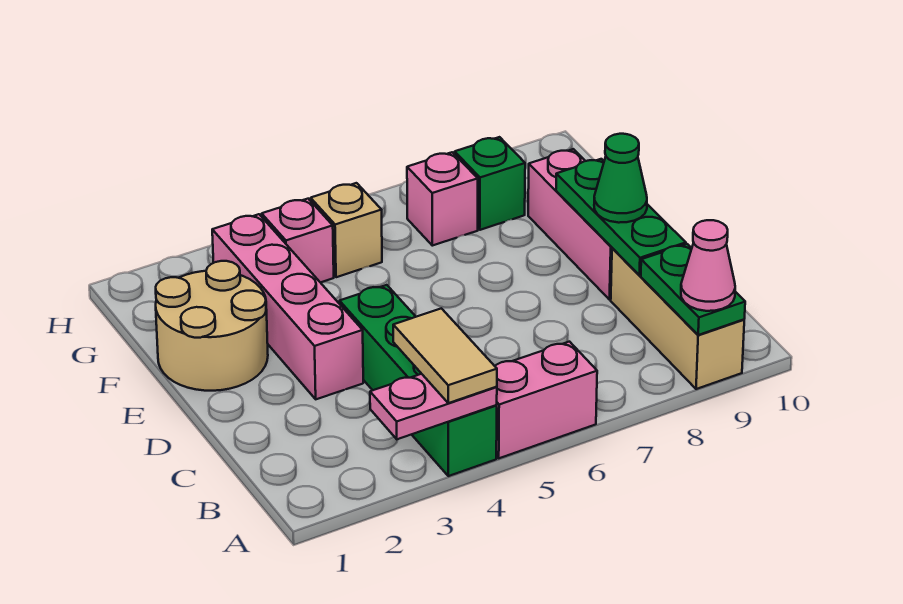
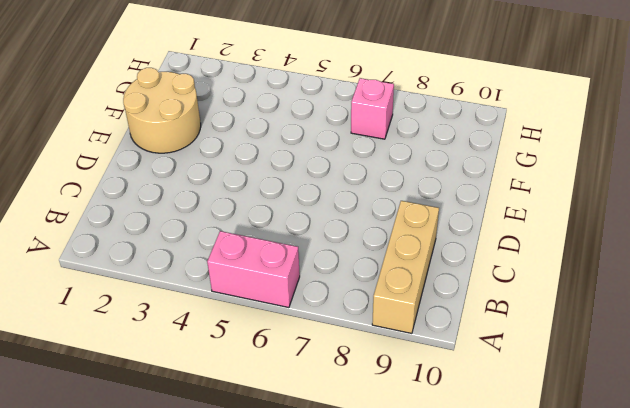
none -> green brick A4:D4 level 1
none -> pink brick D3:G3 level 1
none -> pink brick D9:F9 level 1

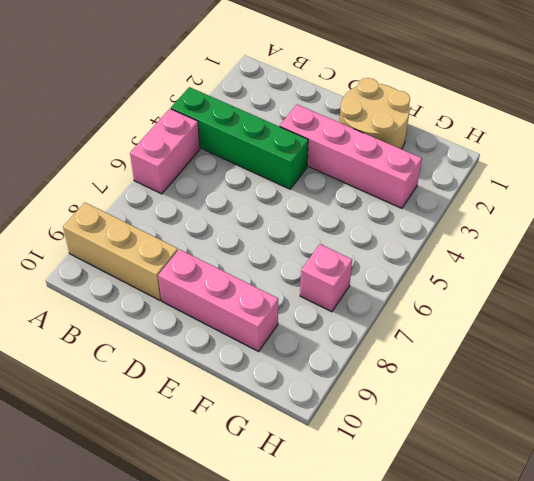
none -> pink brick G4 level 1
none -> tan brick G5 level 1
none -> green brick G8 level 1

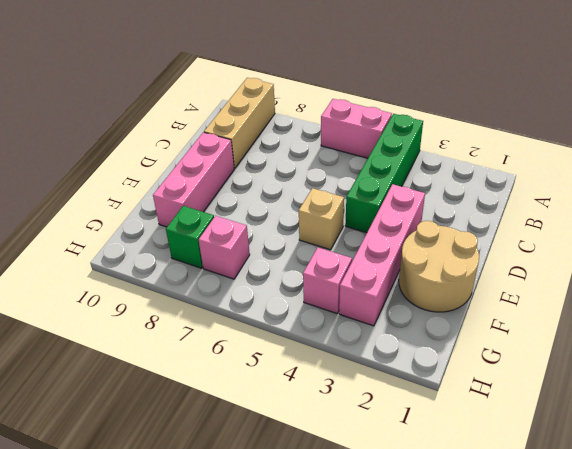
tan brick E5 level 1 -> tan brick G5 level 1
none -> pink plate A3:A4 level 2
none -> green plate A9:B9 level 2
none -> green plate C9:E9 level 2

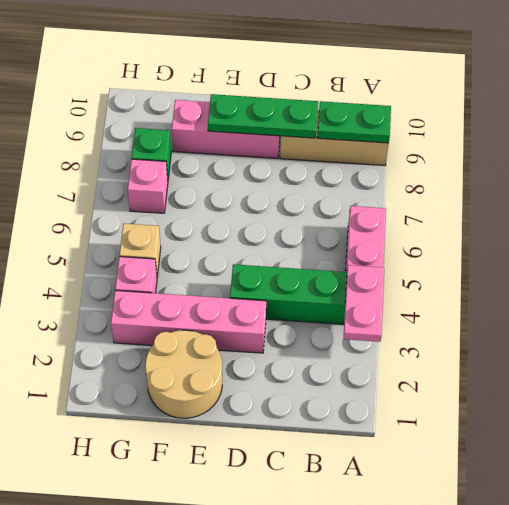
none -> tan tile A4:B4 level 3
none -> pink cone A9 level 3
none -> green cone D9 level 3

